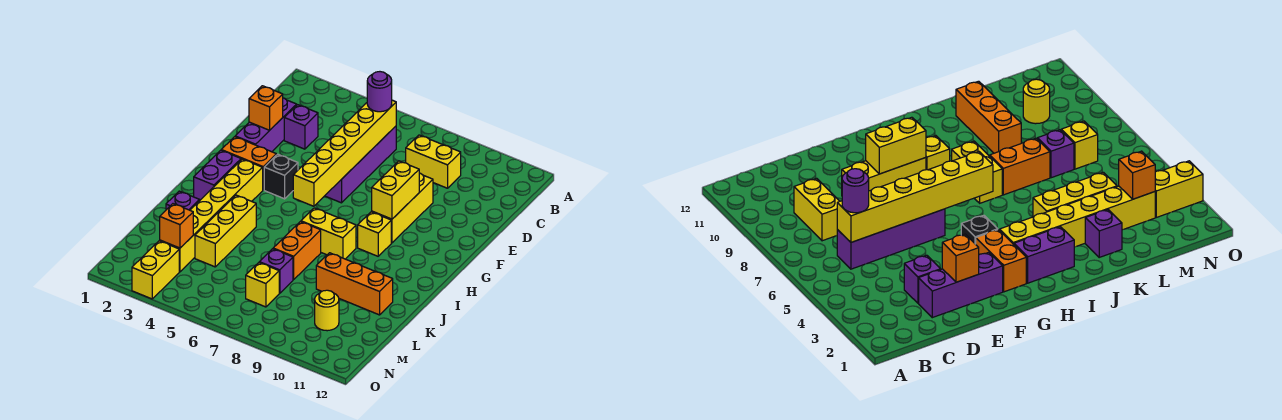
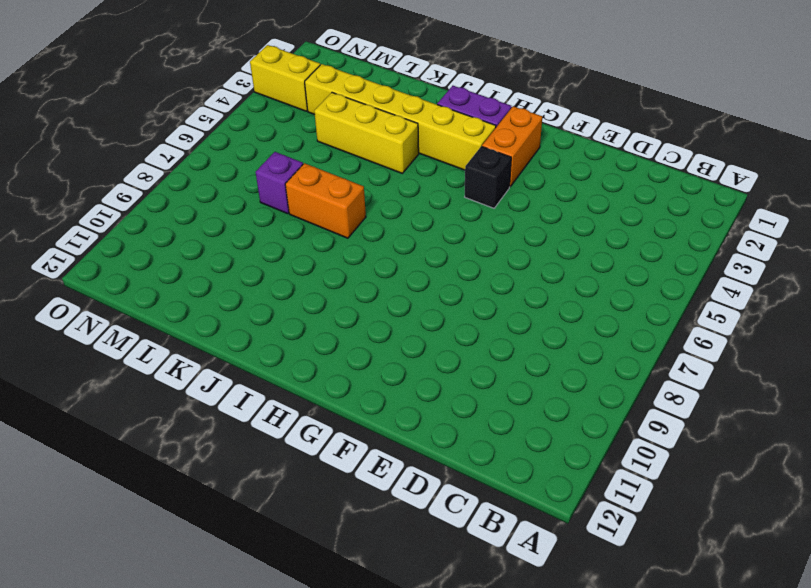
none -> purple brick C6:F6 level 1
none -> yellow brick C8:C9 level 1
none -> purple brick D2:F2 level 1

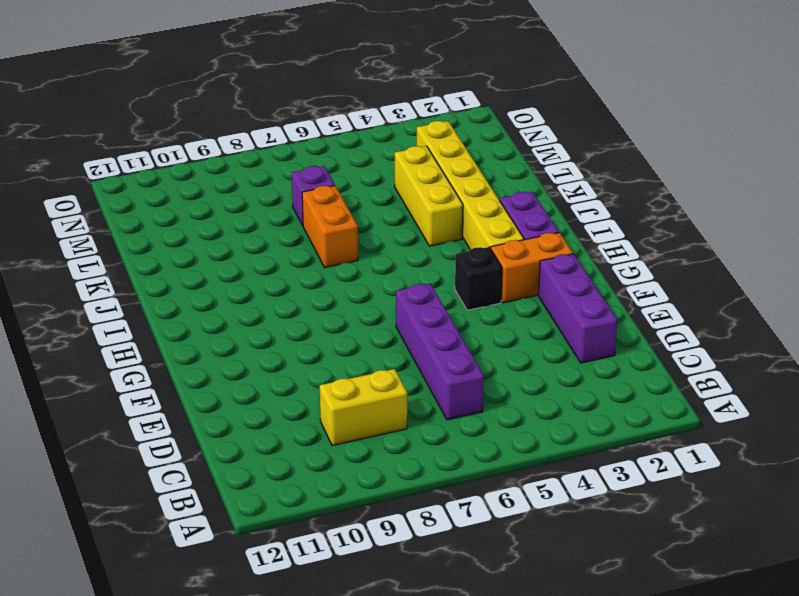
none -> purple brick D3 level 1
none -> yellow brick E9:G9 level 1
none -> yellow brick H9 level 1

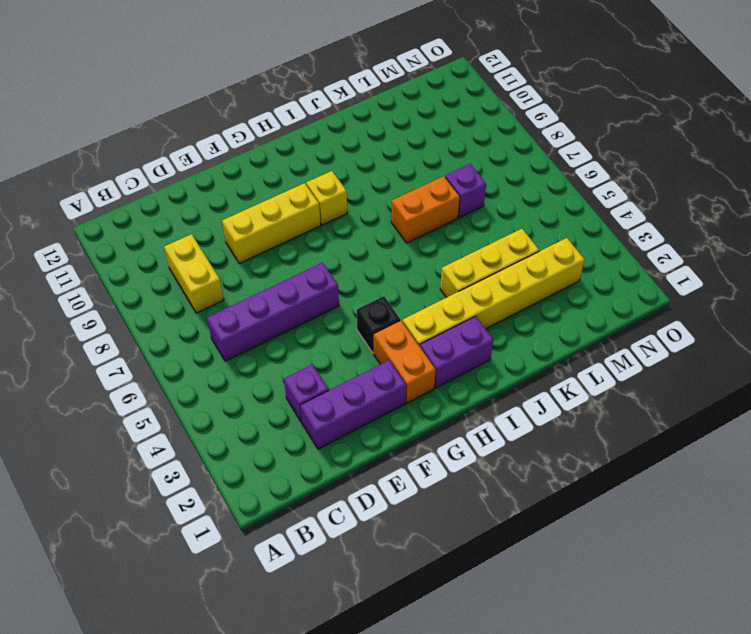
none -> yellow brick I7:I8 level 1
none -> purple brick K2 level 1
none -> orange brick K9:K11 level 1

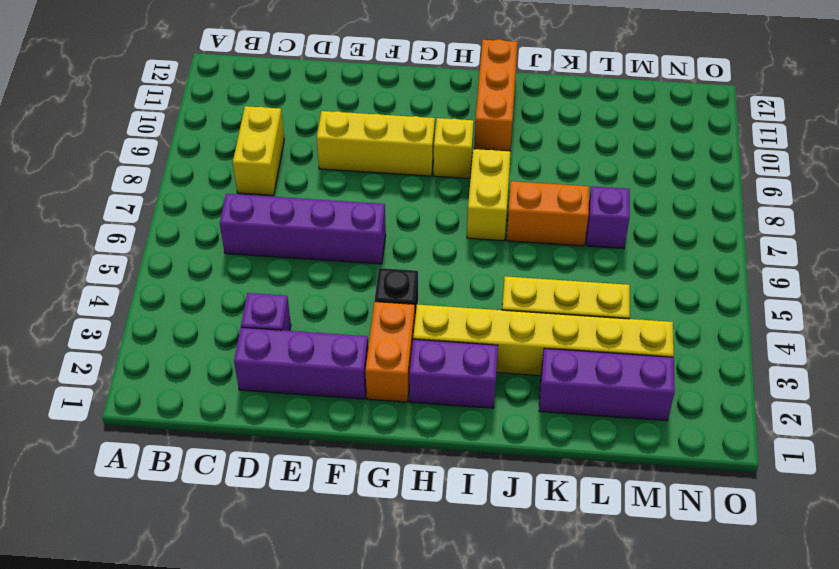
orange brick I10:I12 level 1 -> orange brick K9:K11 level 1
purple brick K2:M2 level 1 -> purple brick K2 level 1
none -> yellow brick M7 level 1
none -> yellow round brick M10 level 1
none -> yellow brick N3:O3 level 1

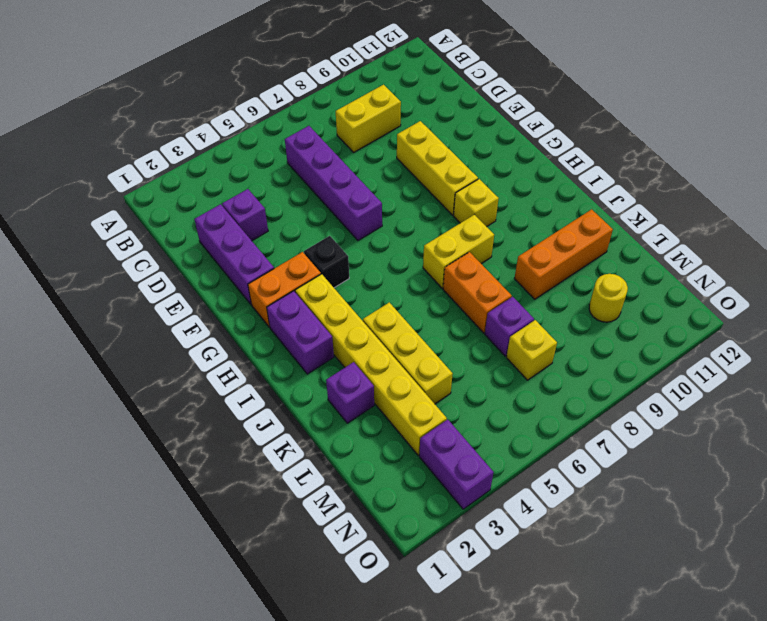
purple brick N3:O3 level 1 -> yellow brick N3:O3 level 1
none -> yellow brick C6:H6 level 2
none -> orange brick E2 level 2
none -> yellow brick F9:G9 level 2

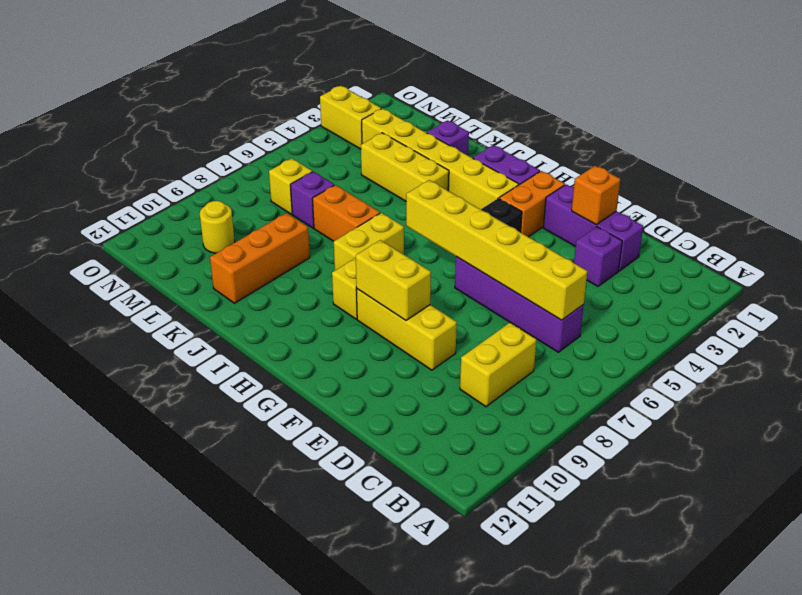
none -> orange brick M3 level 2
none -> purple round brick C6 level 3

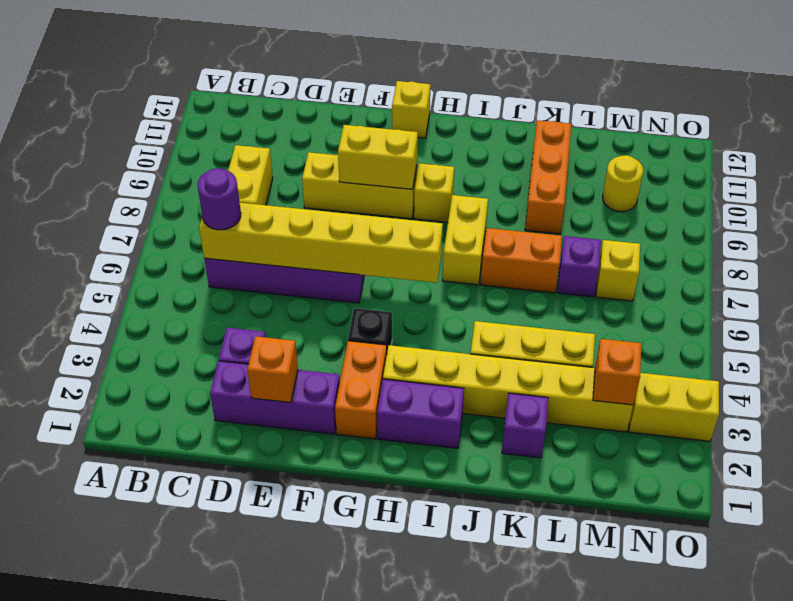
yellow brick G12 level 1 -> none

